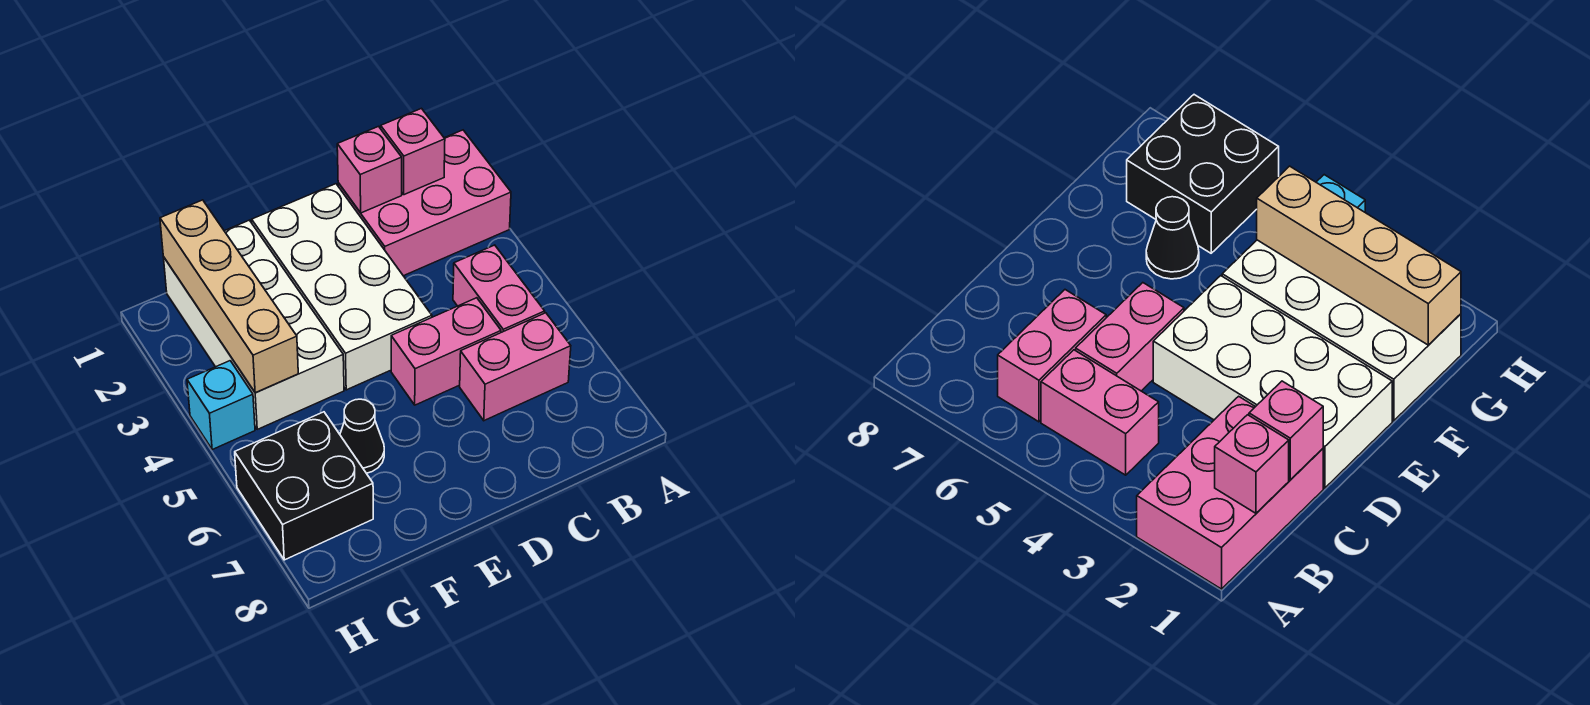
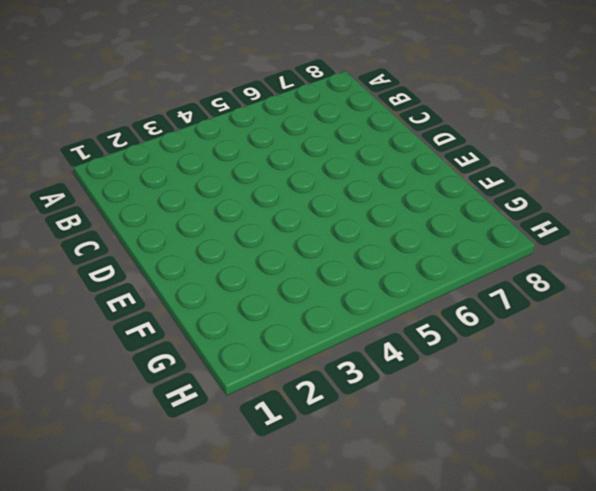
none -> pink brick A1:C2 level 1
none -> pink brick B4:B5 level 1
none -> pink brick B6:C6 level 1

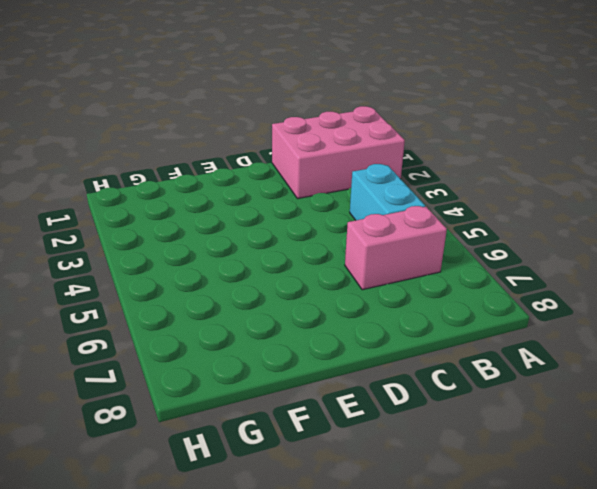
cyan brick B4:B5 level 1 -> pink brick B4:B5 level 1
none -> pink brick C5:D5 level 1
none -> white brick D1:E4 level 1
none -> white brick F1:G4 level 1

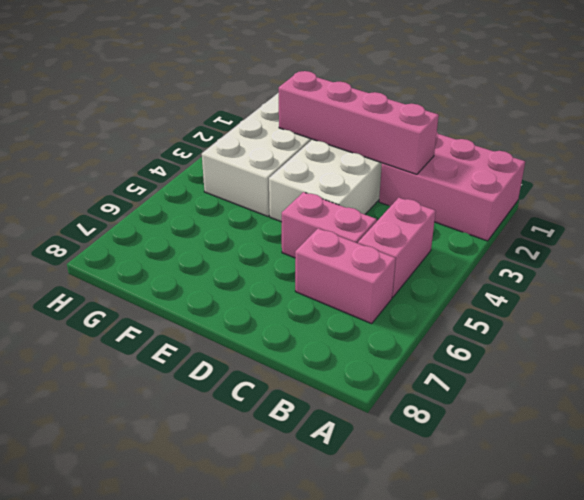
pink brick C2:F2 level 2 -> none
none -> black cone F6 level 1
none -> black brick G6:H7 level 1
none -> cyan brick H4 level 1

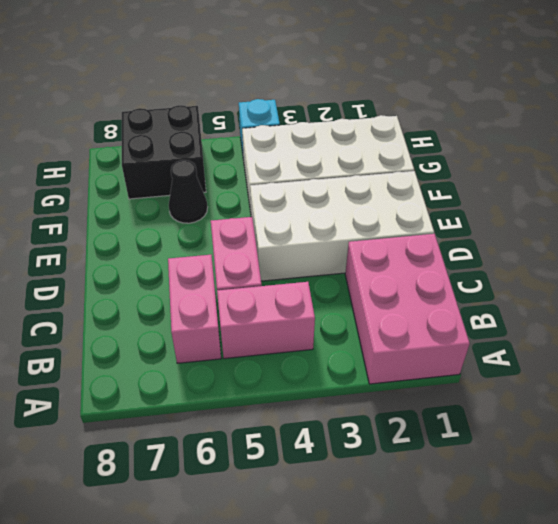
none -> pink brick B1 level 2
none -> pink brick C1 level 2
none -> tan brick G1:G4 level 2

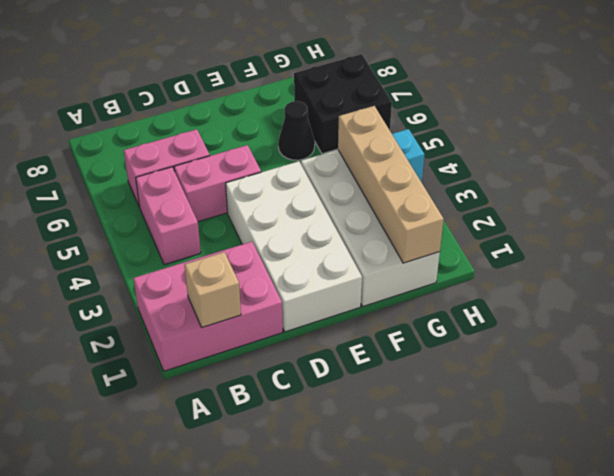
tan brick B1 level 2 -> pink brick B1 level 2
none -> pink brick C1 level 2

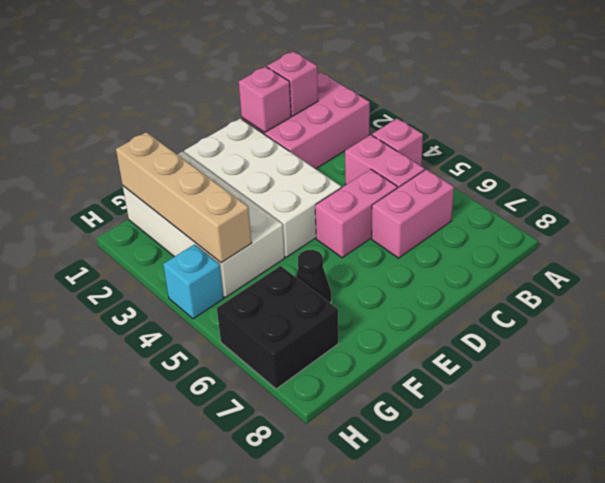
pink brick A4 level 1 -> none

